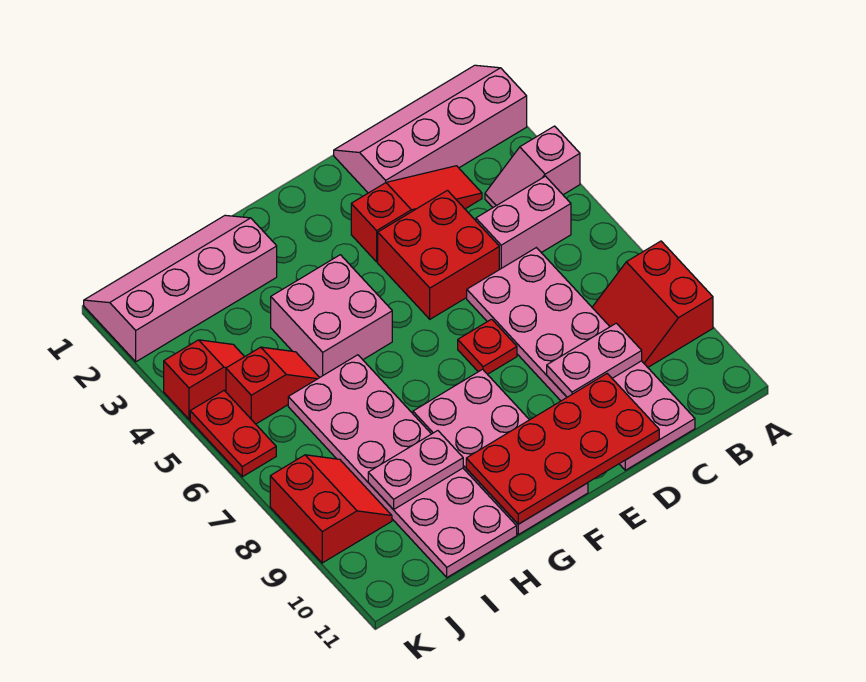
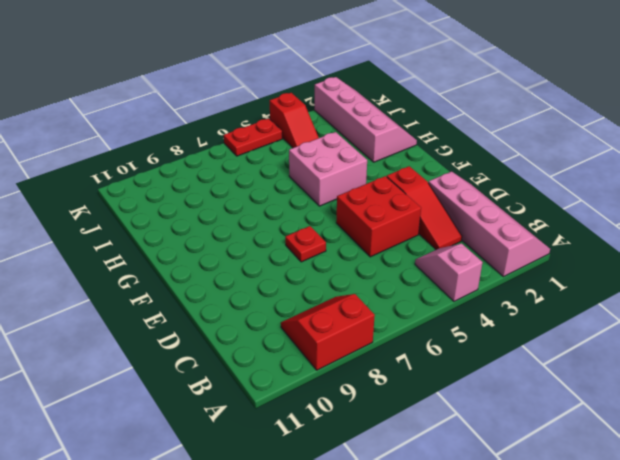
none -> pink brick B5:C5 level 1
none -> pink plate C6:D11 level 1
none -> pink plate F8:G11 level 1

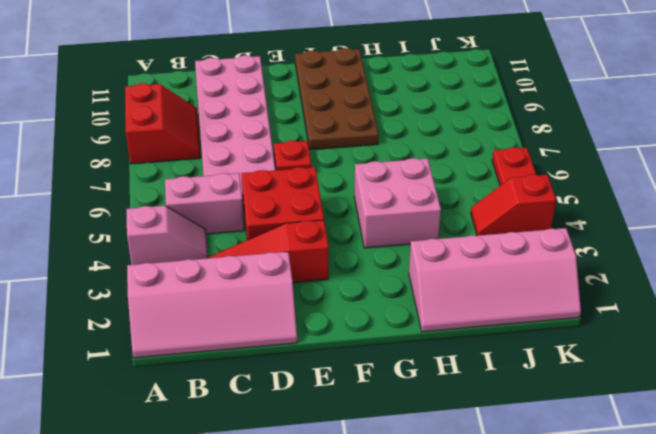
brown plate F8:G11 level 1 -> pink plate F8:G11 level 1
none -> pink plate H6:I11 level 1
none -> red slope I5:J5 level 1 top J
none -> red slope J8:K9 level 1 top K

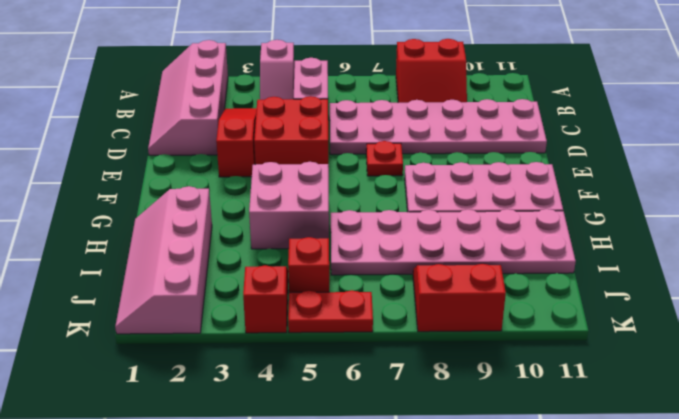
none -> pink plate C9:D9 level 2
none -> red plate D10:G11 level 2
none -> pink plate H9:I9 level 2

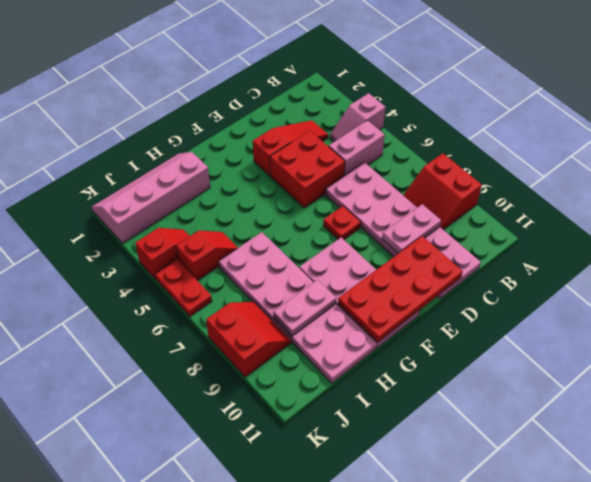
none -> pink slope A1:D2 level 1 top 2
none -> pink brick G4:H5 level 1

